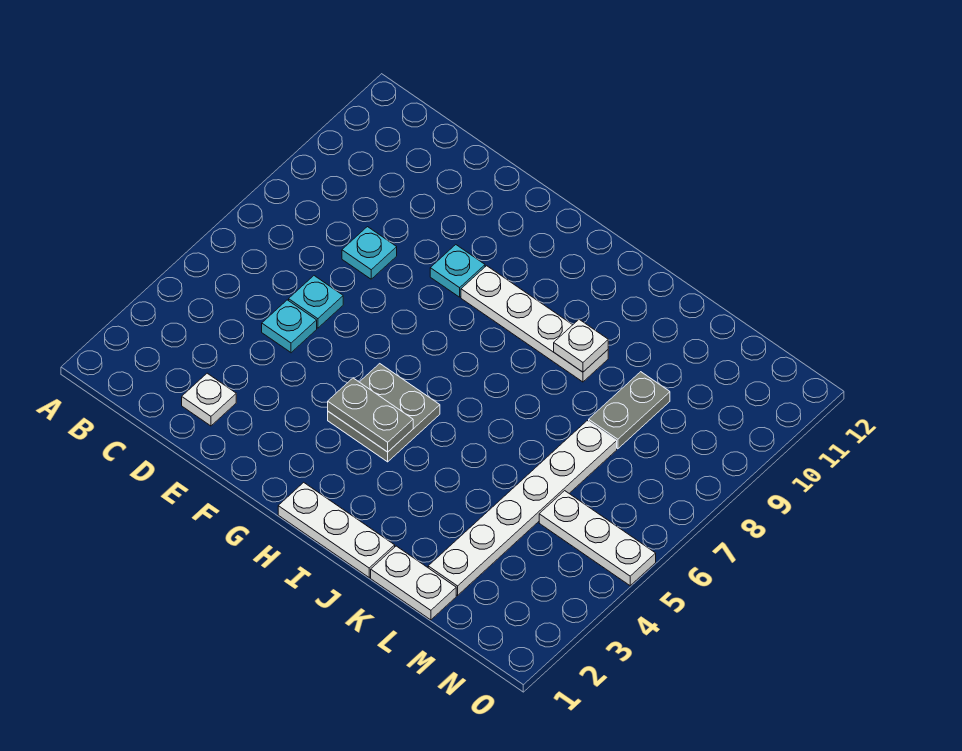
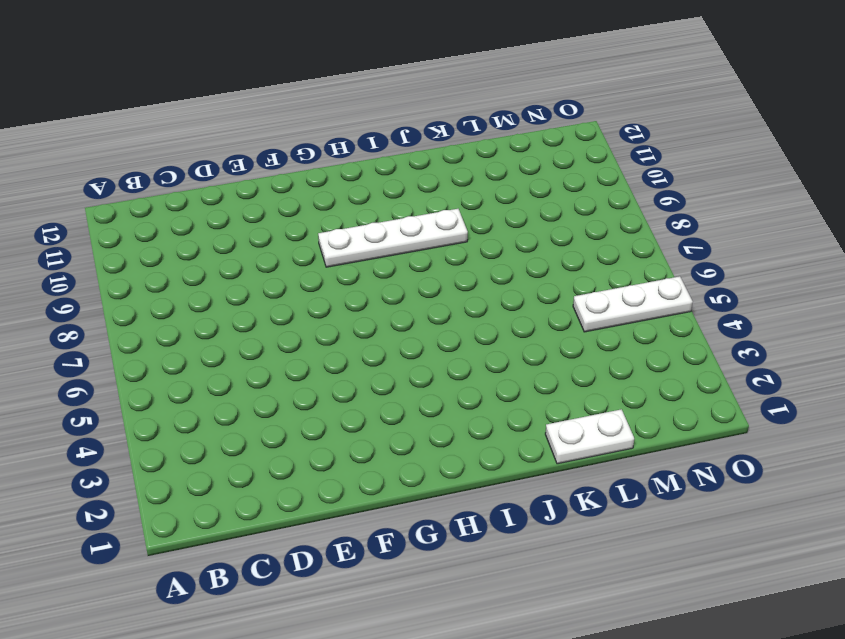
none -> white plate D2 level 1
none -> cyan plate D5 level 1
none -> cyan plate D6 level 1

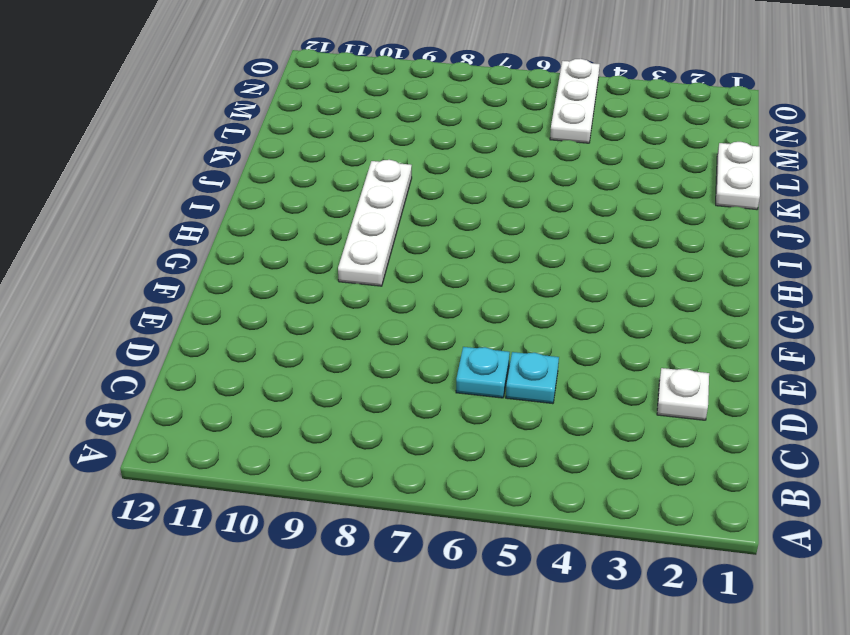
none -> cyan plate D8 level 1
none -> cyan plate F9 level 1
none -> grey plate G4:H5 level 1

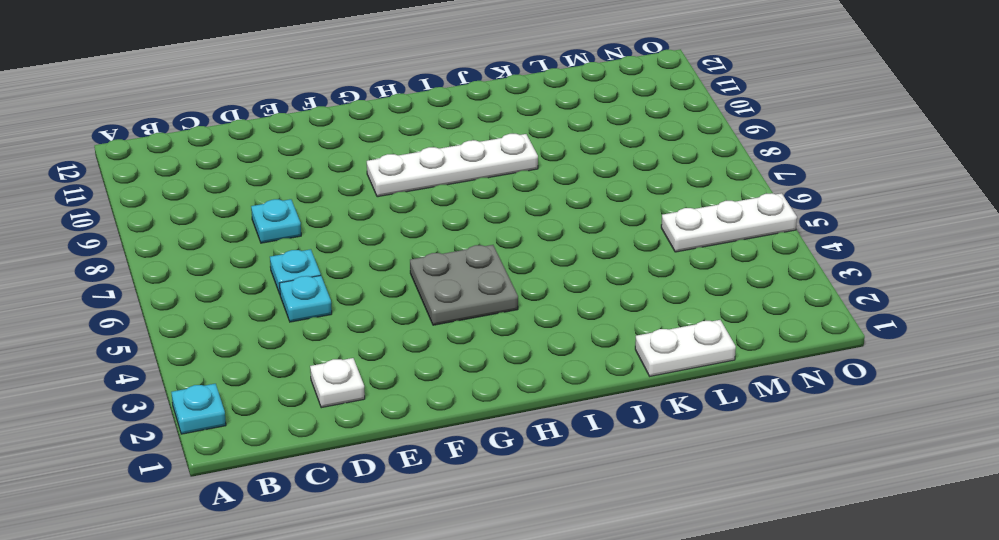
cyan plate A2 level 1 -> cyan plate F9 level 1
none -> white plate H1:J1 level 1
none -> white plate L2:L7 level 1
none -> grey plate L8:L9 level 1

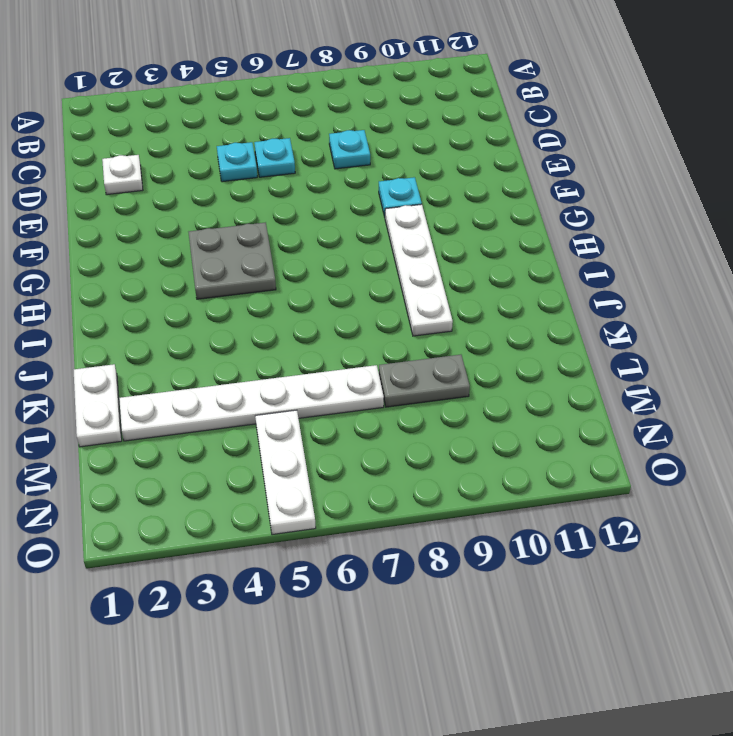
none -> white plate H1:J1 level 1
none -> grey plate G4:H4 level 2
none -> white plate J9 level 2

